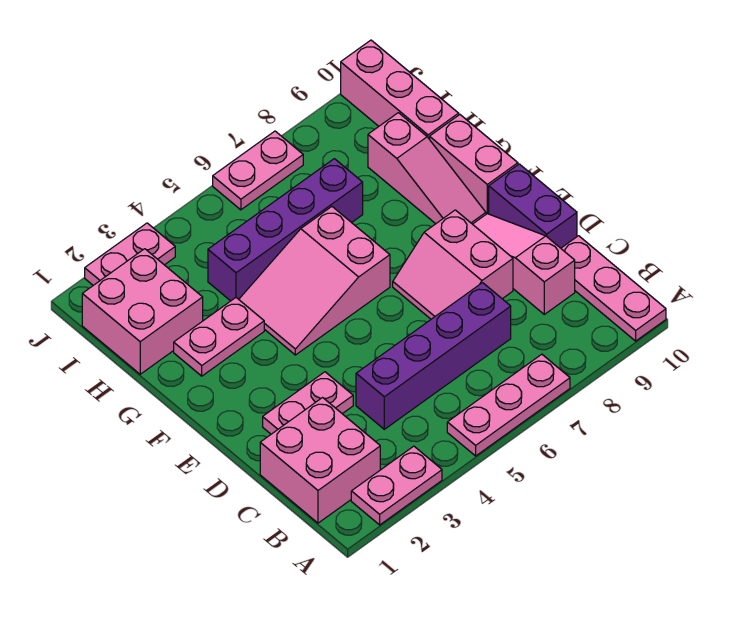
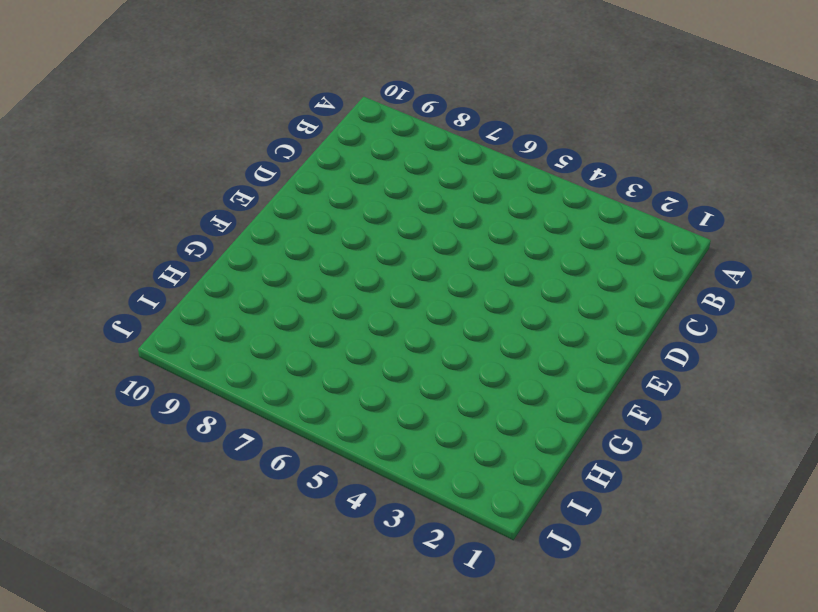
none -> pink plate A2:A3 level 1
none -> pink plate A5:A7 level 1
none -> pink plate A10:C10 level 1

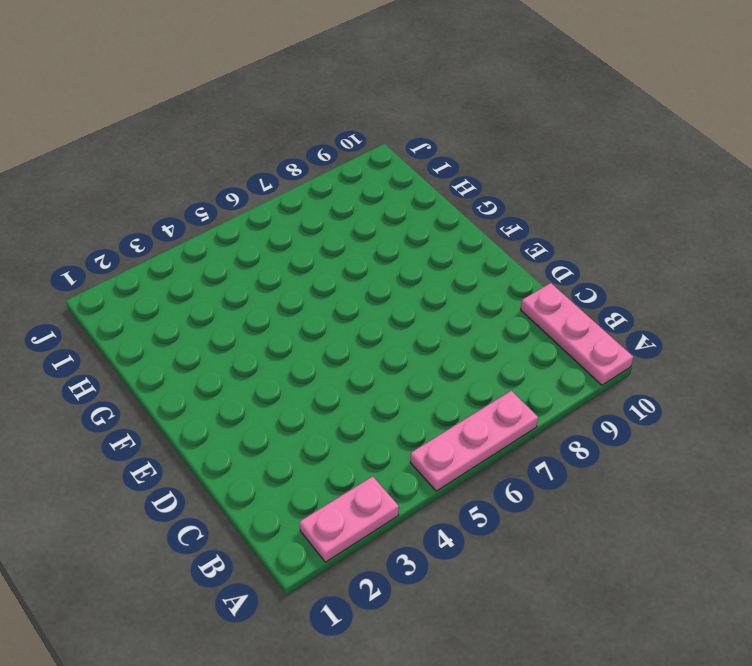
none -> pink brick B1:C2 level 1
none -> purple brick C4:C7 level 1
none -> pink slope C9:E9 level 1 top C

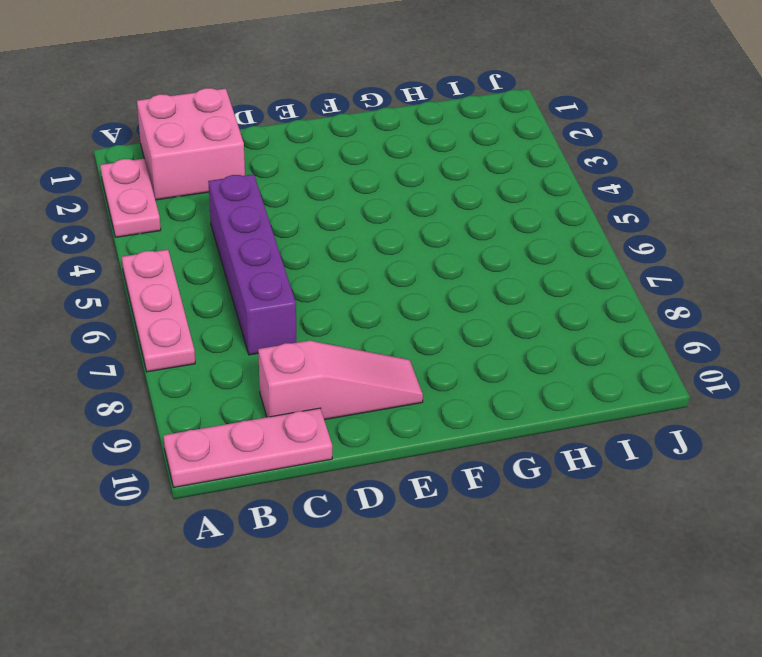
none -> pink plate D2:D3 level 1
none -> pink slope D7:E8 level 1 top 8
none -> purple brick D10:E10 level 1

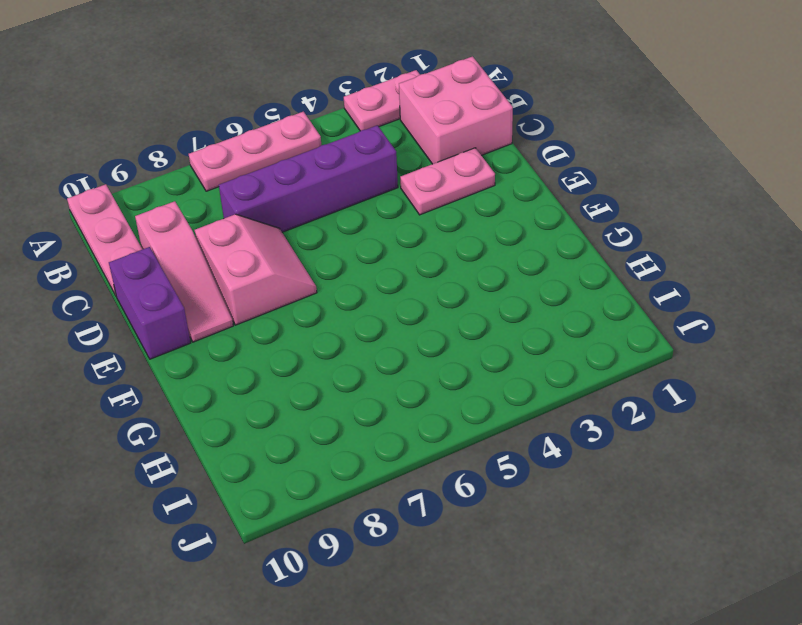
none -> pink slope F4:G6 level 1 top 6
none -> pink slope F9:H9 level 1 top H
none -> pink brick F10:G10 level 1

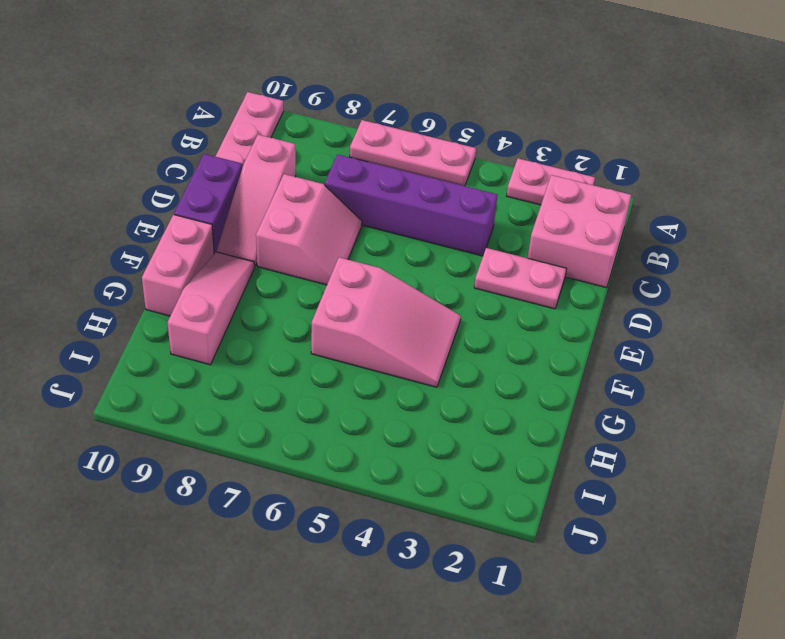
none -> pink plate G2:G3 level 1
none -> pink brick H1:I2 level 1
none -> purple brick H4:H7 level 1

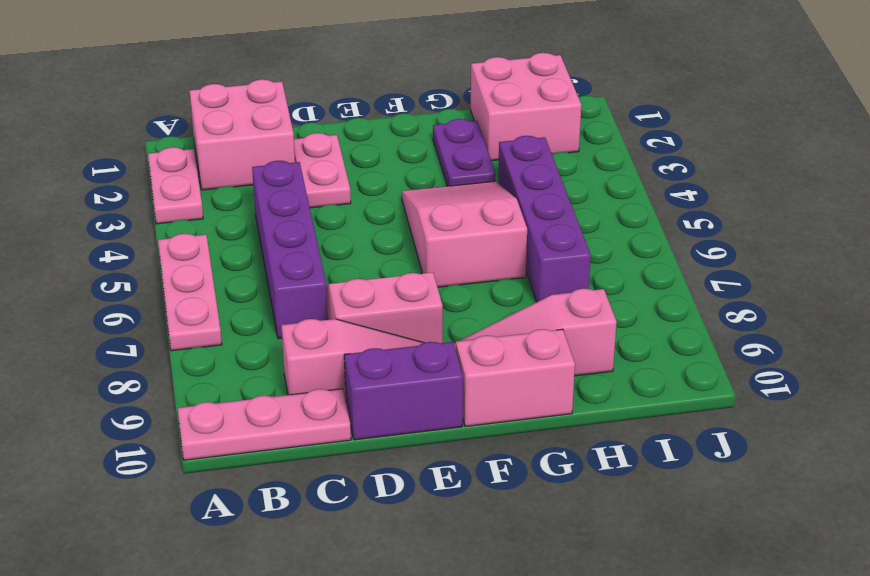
purple plate G2:G3 level 1 -> pink plate G2:G3 level 1
none -> pink brick H10:J10 level 1
none -> pink plate J2:J3 level 1
none -> pink plate J6:J7 level 1

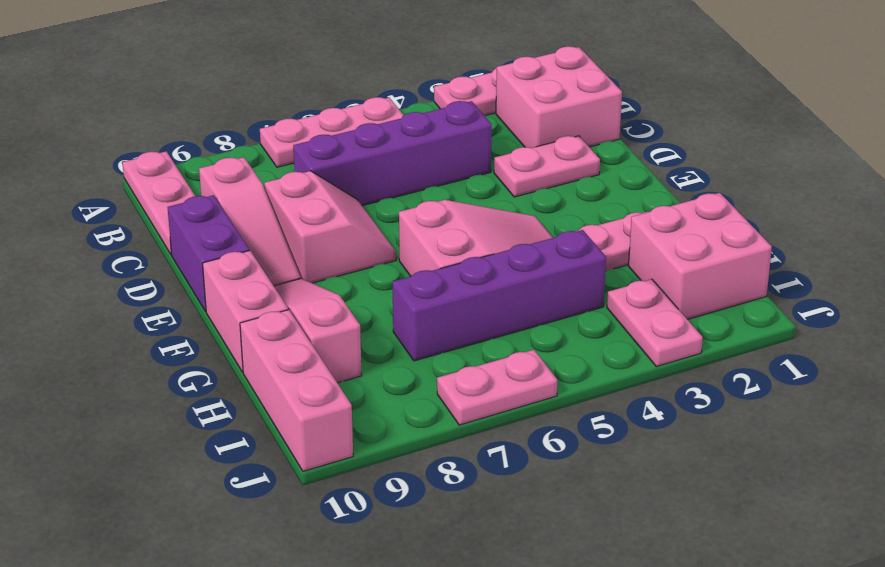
pink plate I3:J3 level 1 -> pink plate J2:J3 level 1

